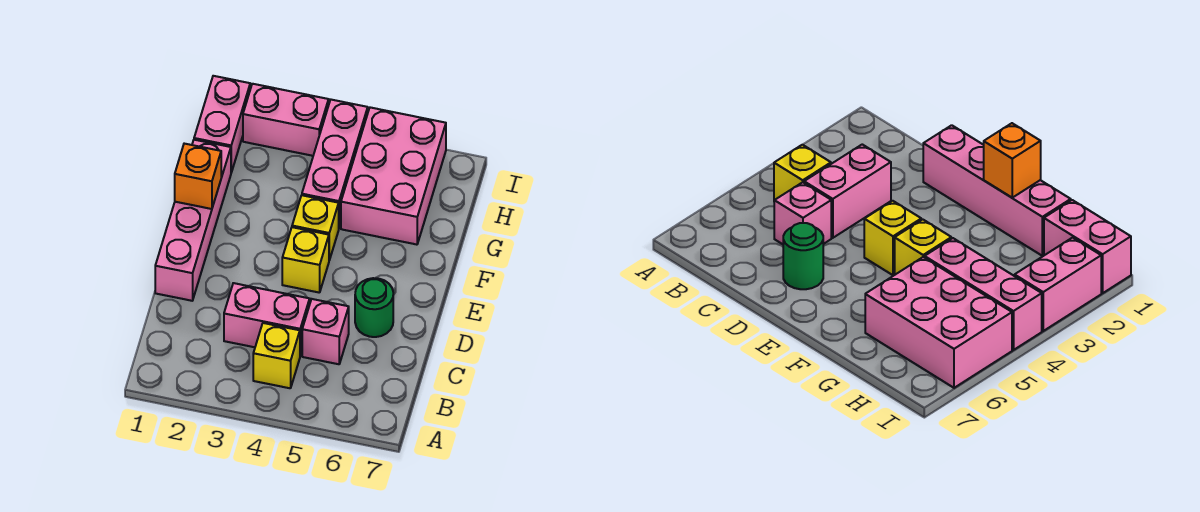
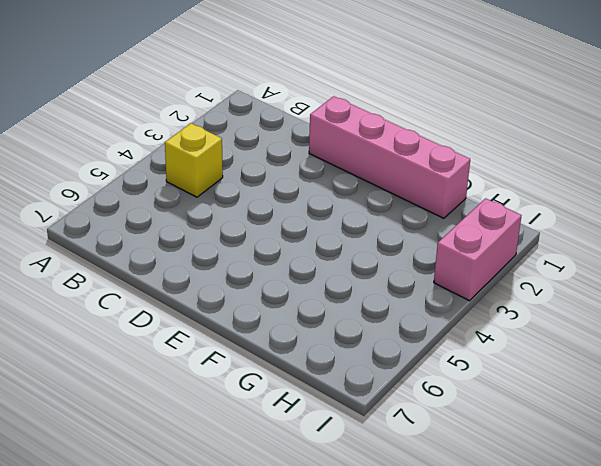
none -> pink brick C3:C4 level 1
none -> pink brick C5 level 1
none -> green round brick D6 level 1

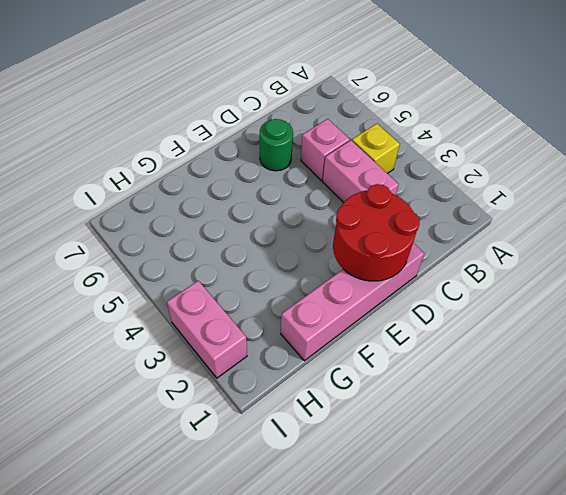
red round brick D1:E2 level 2 -> none
none -> yellow brick E4 level 1
none -> yellow brick F4 level 1
none -> pink brick G4:I4 level 1

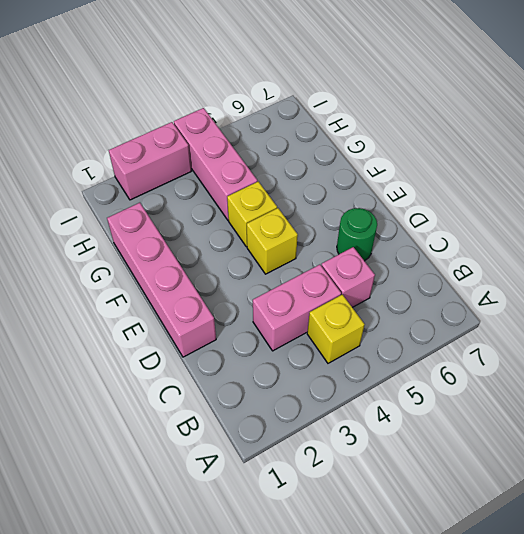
none -> pink brick G5:I6 level 1
none -> pink brick H1:I1 level 1
none -> orange brick F1 level 2

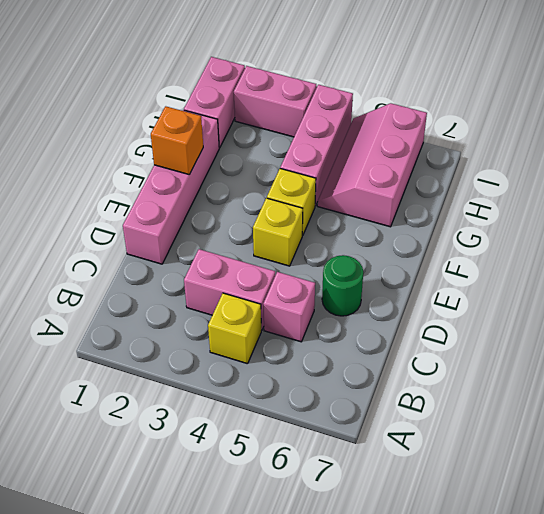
pink slope G5:I6 level 1 top 6 -> pink brick G5:I6 level 1

